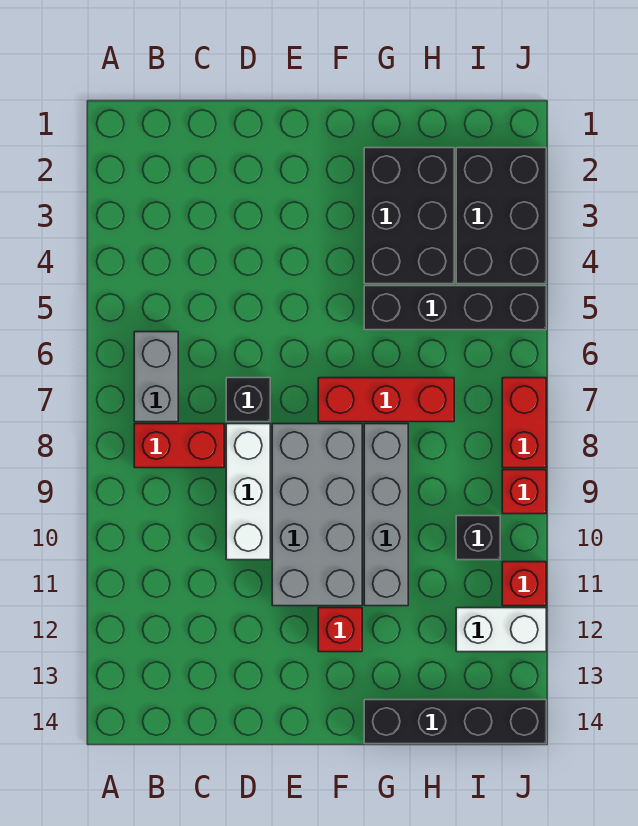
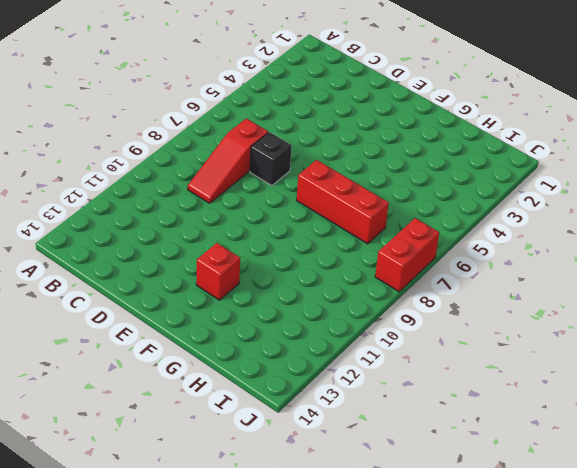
red slope C7:C9 level 1 top 7 -> red brick B8:C8 level 1
none -> grey brick B6:B7 level 1
none -> white brick D8:D10 level 1
none -> grey brick E8:F11 level 1

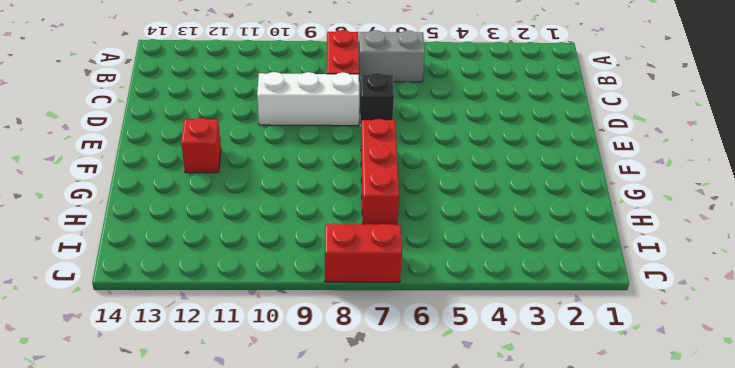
none -> grey brick E8:F11 level 1
none -> black brick G2:H4 level 1
none -> black brick G5:J5 level 1

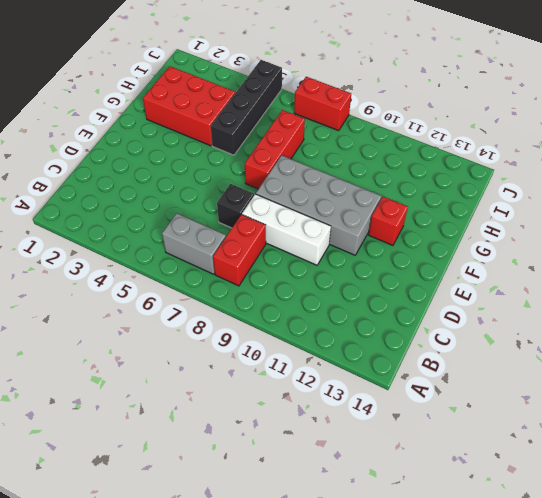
red brick G2:H4 level 1 -> black brick G2:H4 level 1
none -> grey brick G8:G11 level 1
none -> black brick G14:J14 level 1
none -> black brick I2:J4 level 1

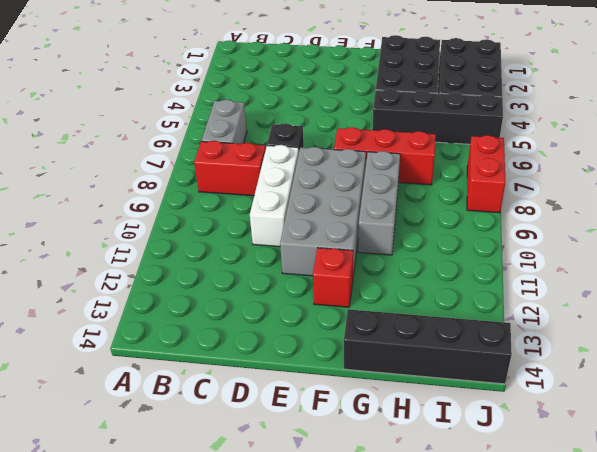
grey brick G8:G10 level 1 -> grey brick G8:G11 level 1
none -> black brick I10 level 1
none -> white brick I12:J12 level 1
none -> red brick J9 level 1

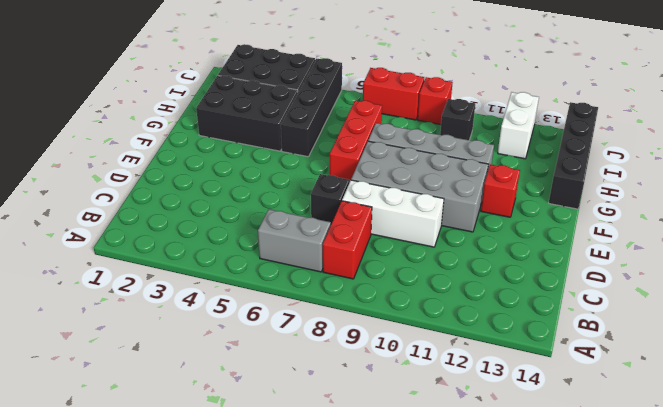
none -> red brick J11 level 1

